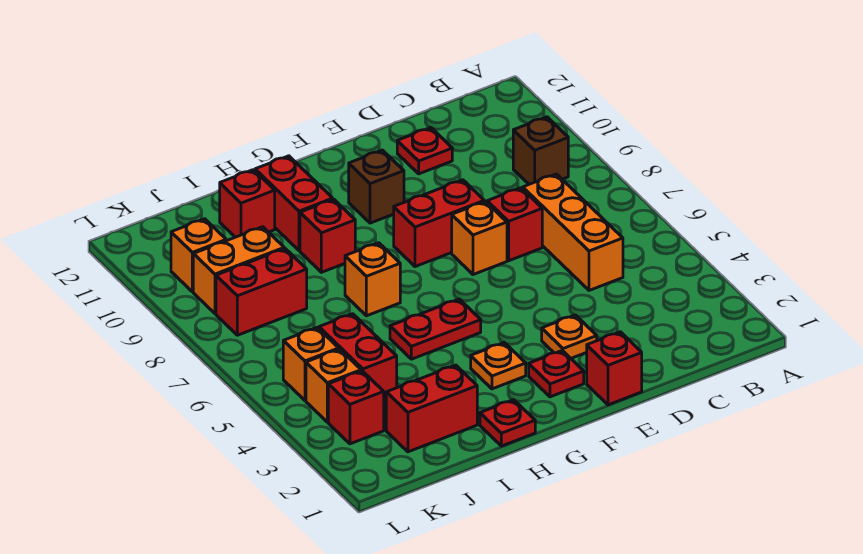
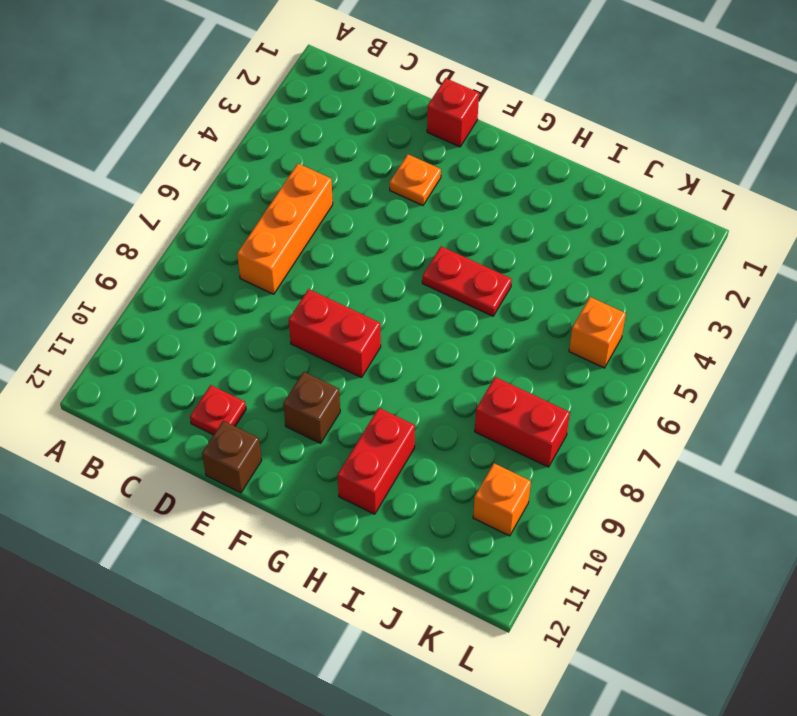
brown brick E12 level 1 -> brown brick B9 level 1
none -> red brick D7 level 1
none -> orange brick E7 level 1
none -> red plate F2 level 1

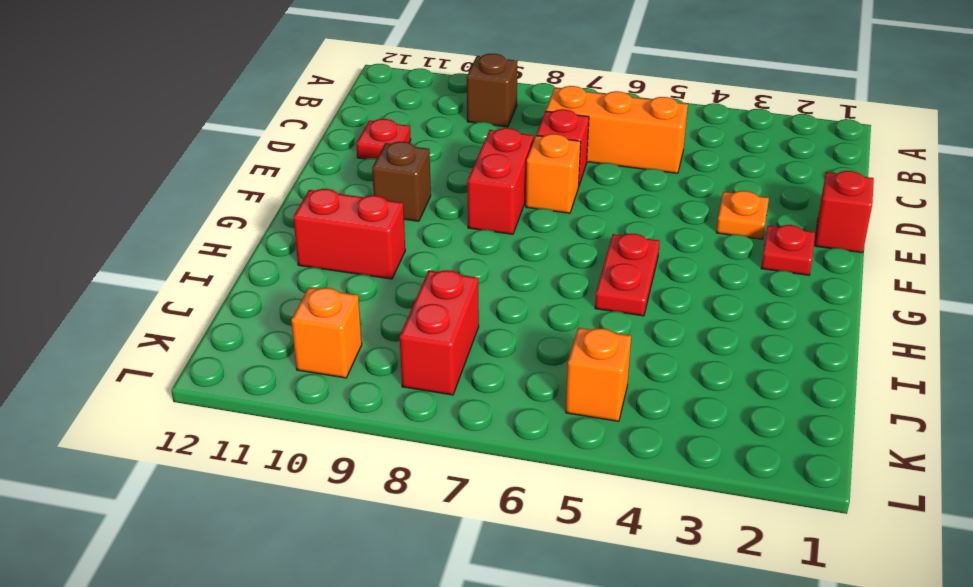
none -> orange plate G3 level 1
none -> red plate H1 level 1
none -> orange brick H7 level 1

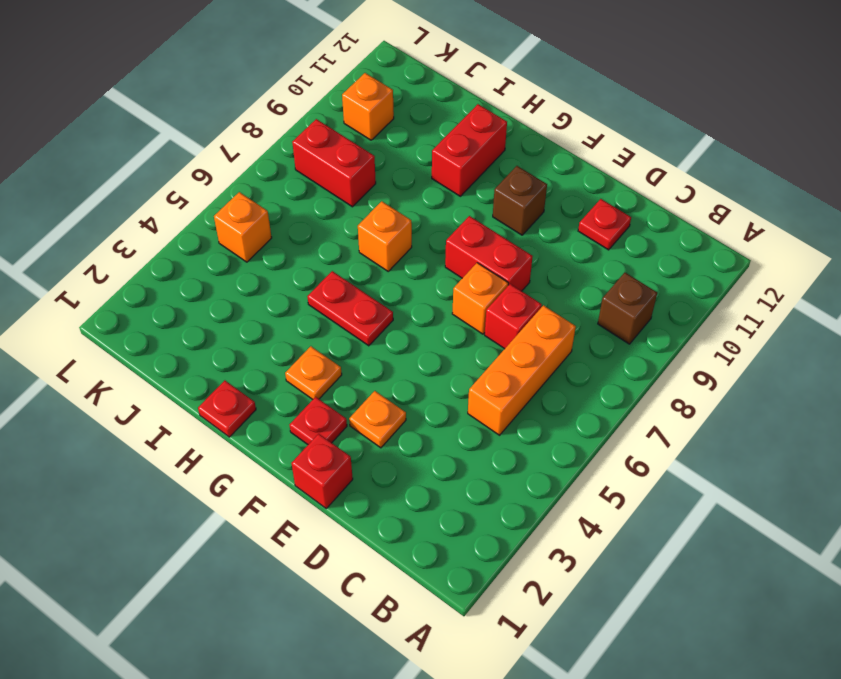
none -> red brick H9 level 1
none -> red brick I2:J2 level 1
none -> red brick I11 level 1

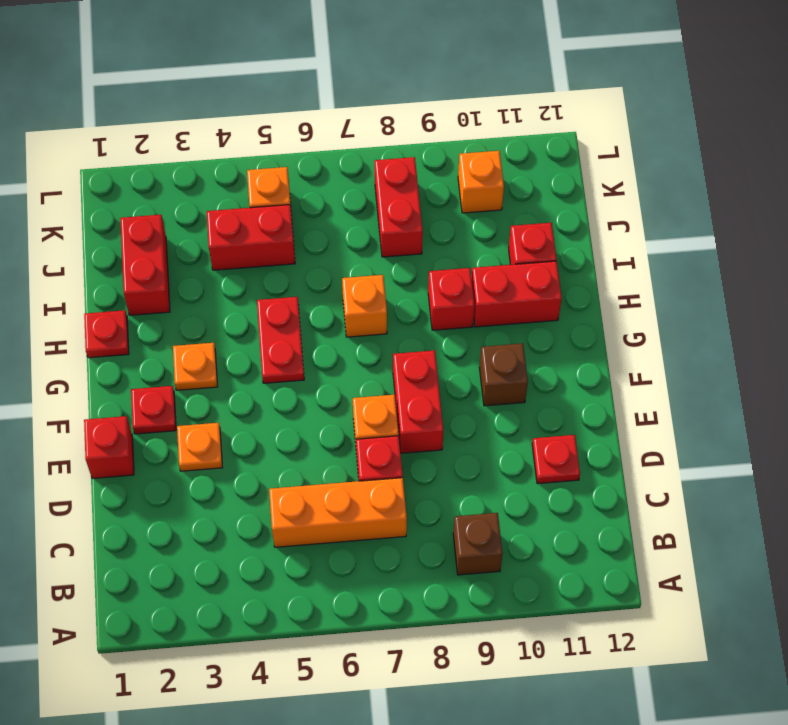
none -> orange brick J9:K9 level 1
none -> red brick K3 level 1
none -> orange brick K4 level 1

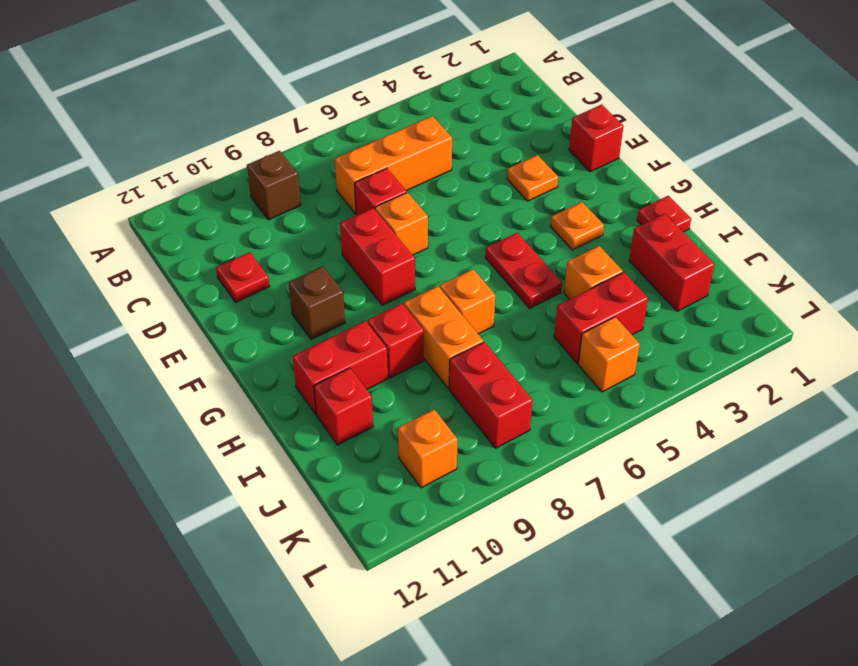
orange brick H8:I8 level 1 -> orange brick J9:K9 level 1
orange brick I4 level 1 -> orange brick K4 level 1
none -> red plate F2 level 1
none -> red brick K3 level 1

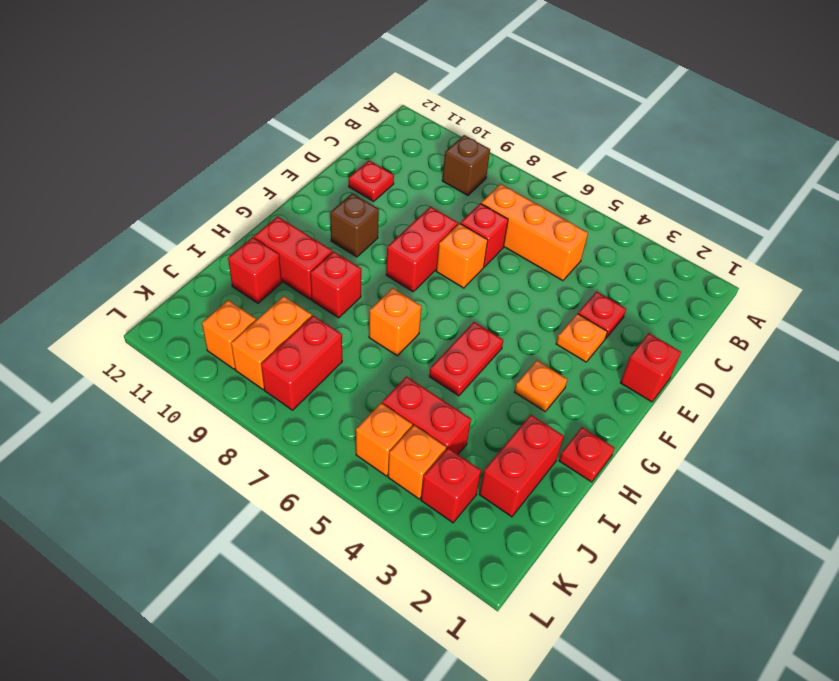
red plate D3 level 1 -> red plate F2 level 1

